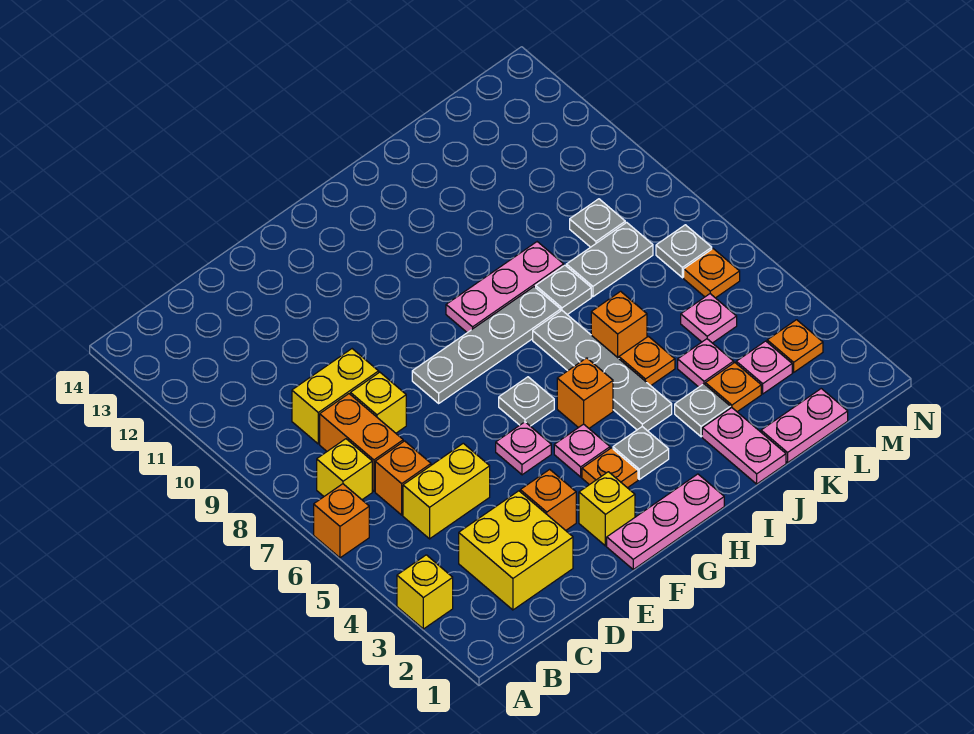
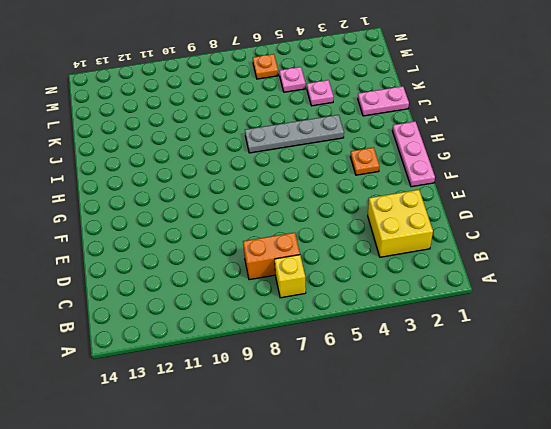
none -> yellow brick A3 level 1
none -> orange brick A6 level 1
none -> yellow brick C5:D5 level 1
none -> orange brick C6 level 1

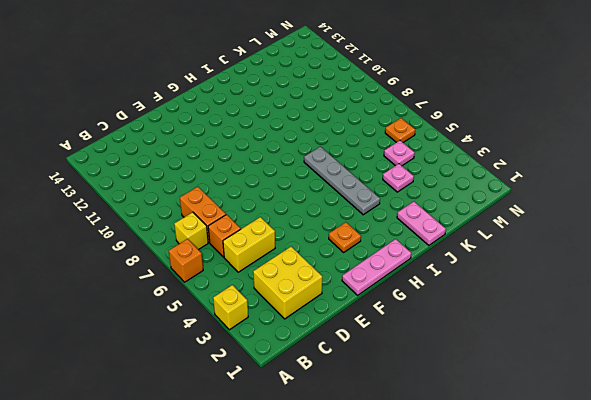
none -> yellow brick C9:D9 level 1
none -> yellow brick D8 level 1
none -> orange brick E3 level 1
none -> yellow brick F2 level 1

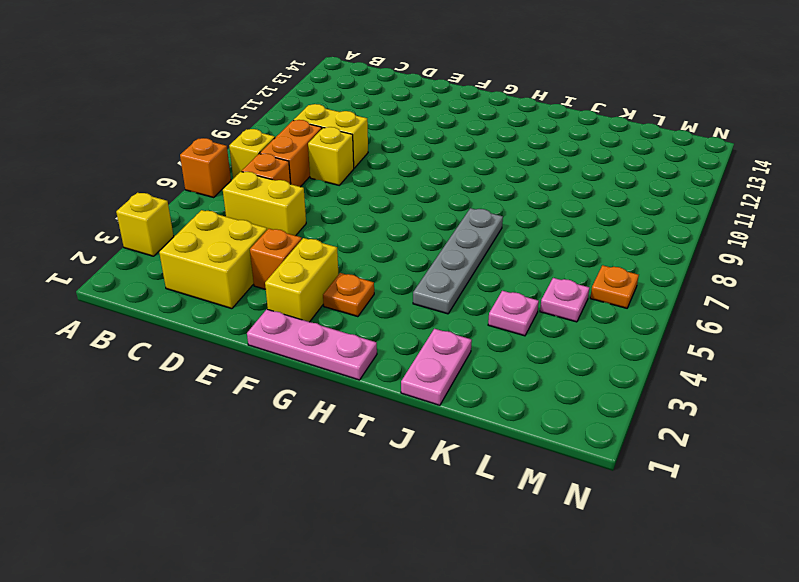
yellow brick F2:F3 level 1 -> yellow brick F2 level 1
none -> pink plate F5 level 1
none -> grey plate F8:I8 level 1
none -> pink plate G4 level 1
none -> grey plate G6 level 1

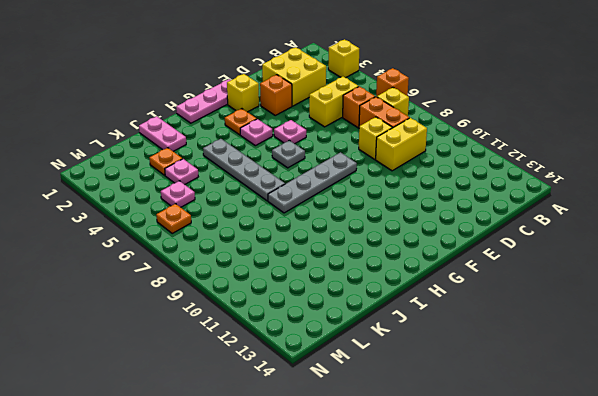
none -> grey plate H3 level 1
none -> orange brick H5 level 1
none -> pink plate H9:J9 level 1
none -> grey plate J3 level 1

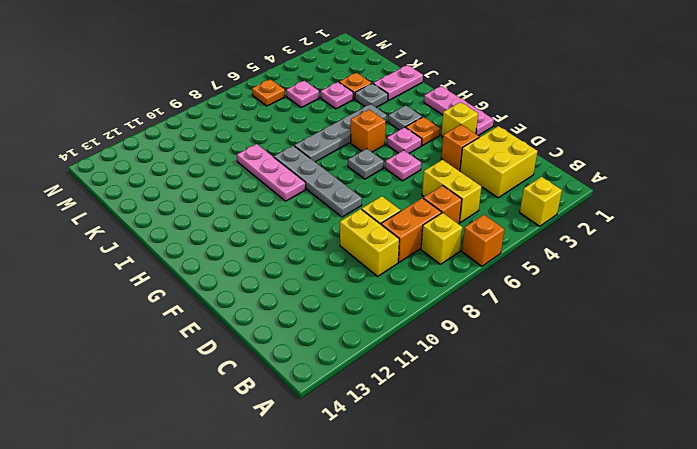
none -> orange plate J5 level 1
none -> orange brick J6 level 1
none -> grey plate J8 level 1
none -> pink plate K1:L1 level 1

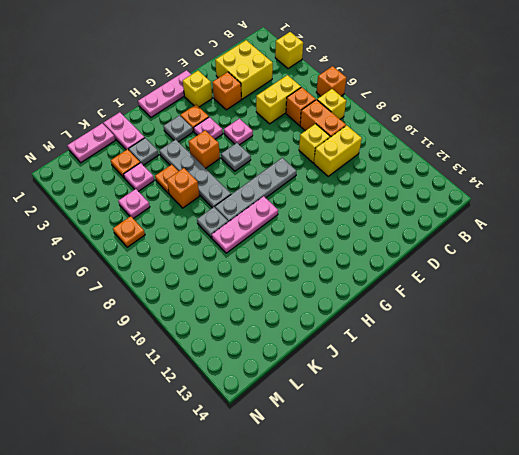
none -> grey plate K8:L8 level 1
none -> pink plate L3 level 1
none -> grey plate L9 level 1
none -> orange plate M3 level 1

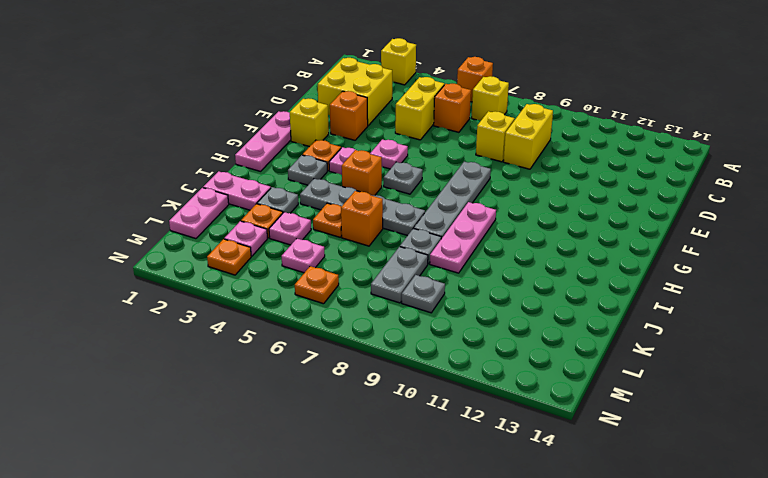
none -> orange brick C7:C8 level 1
none -> grey plate M7 level 1

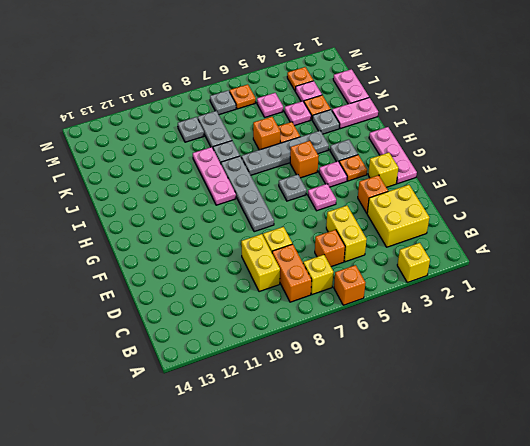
orange brick B8:C8 level 1 -> orange brick C7:C8 level 1

